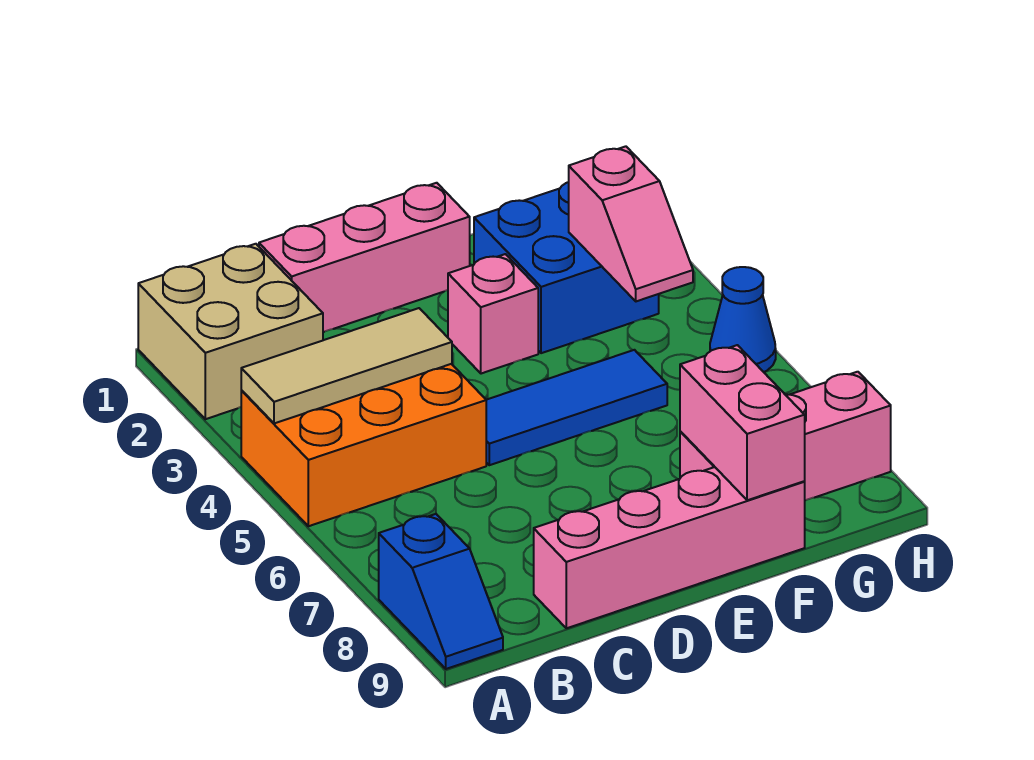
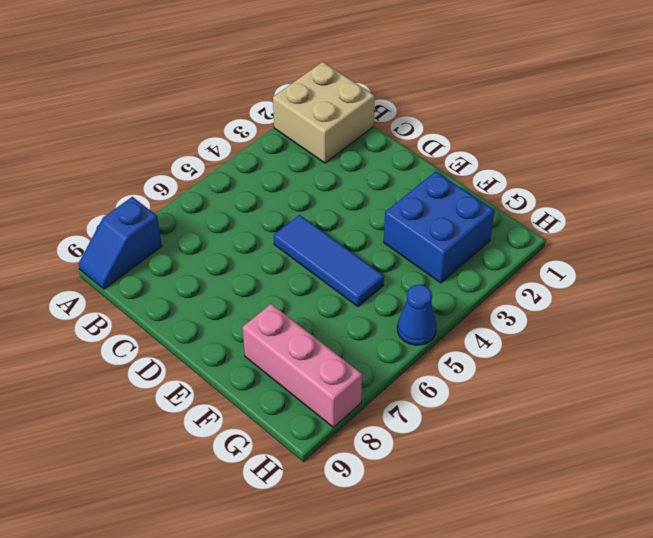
none -> orange brick A4:C5 level 1
none -> pink brick C1:E1 level 1
none -> pink brick C9:F9 level 1

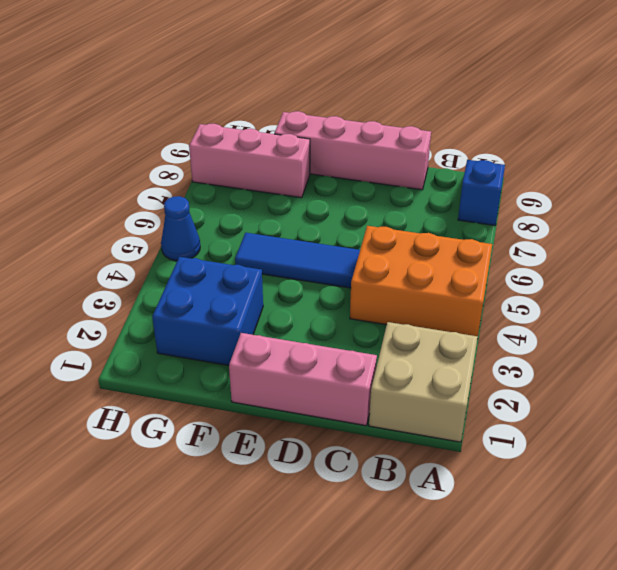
none -> pink brick E3 level 1
none -> tan tile A4:C4 level 2
none -> pink brick F8:F9 level 2

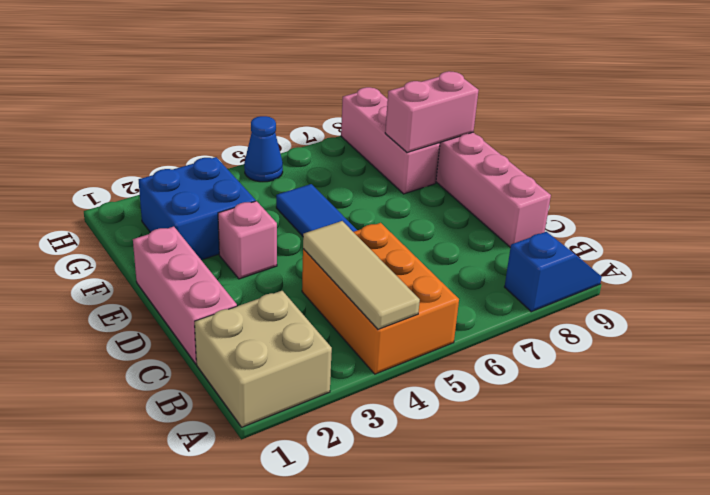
none -> pink slope G3:G4 level 2 top 3

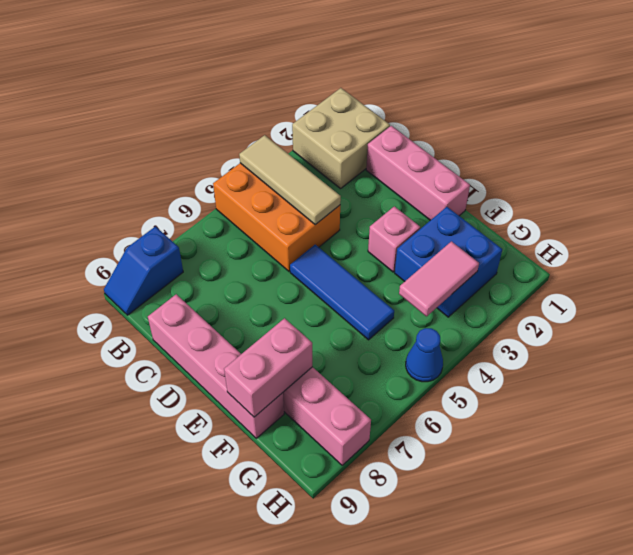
pink tile G3:G4 level 2 -> pink slope G3:G4 level 2 top 3

